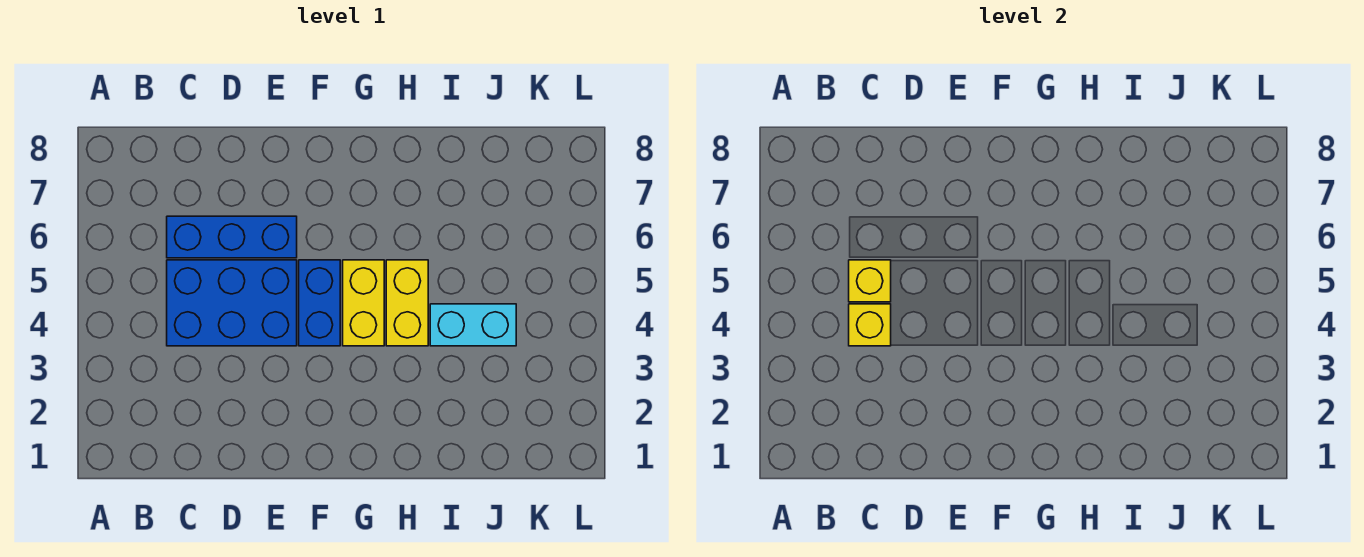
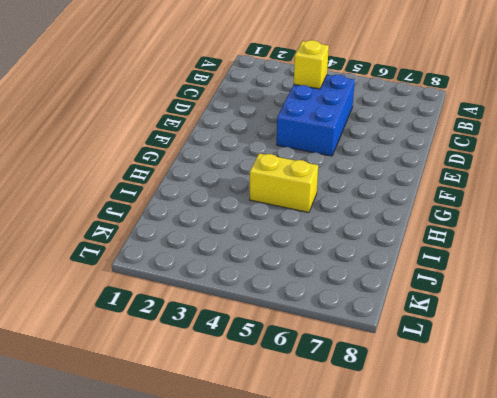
none -> blue brick C6:E6 level 1
none -> blue brick F4:F5 level 1

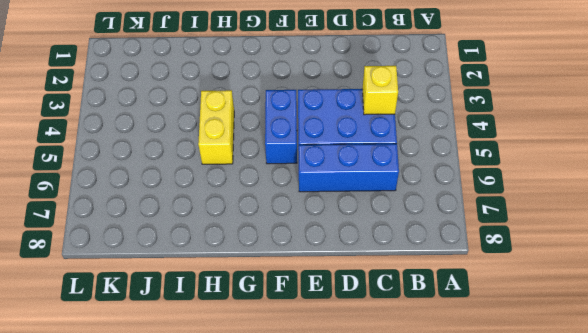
none -> yellow brick G4:G5 level 1
none -> cyan brick I4:J4 level 1

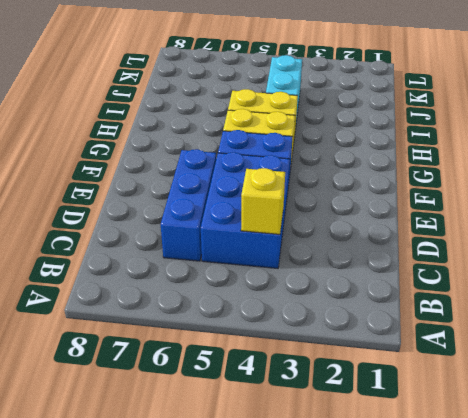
none -> yellow brick C5 level 2

